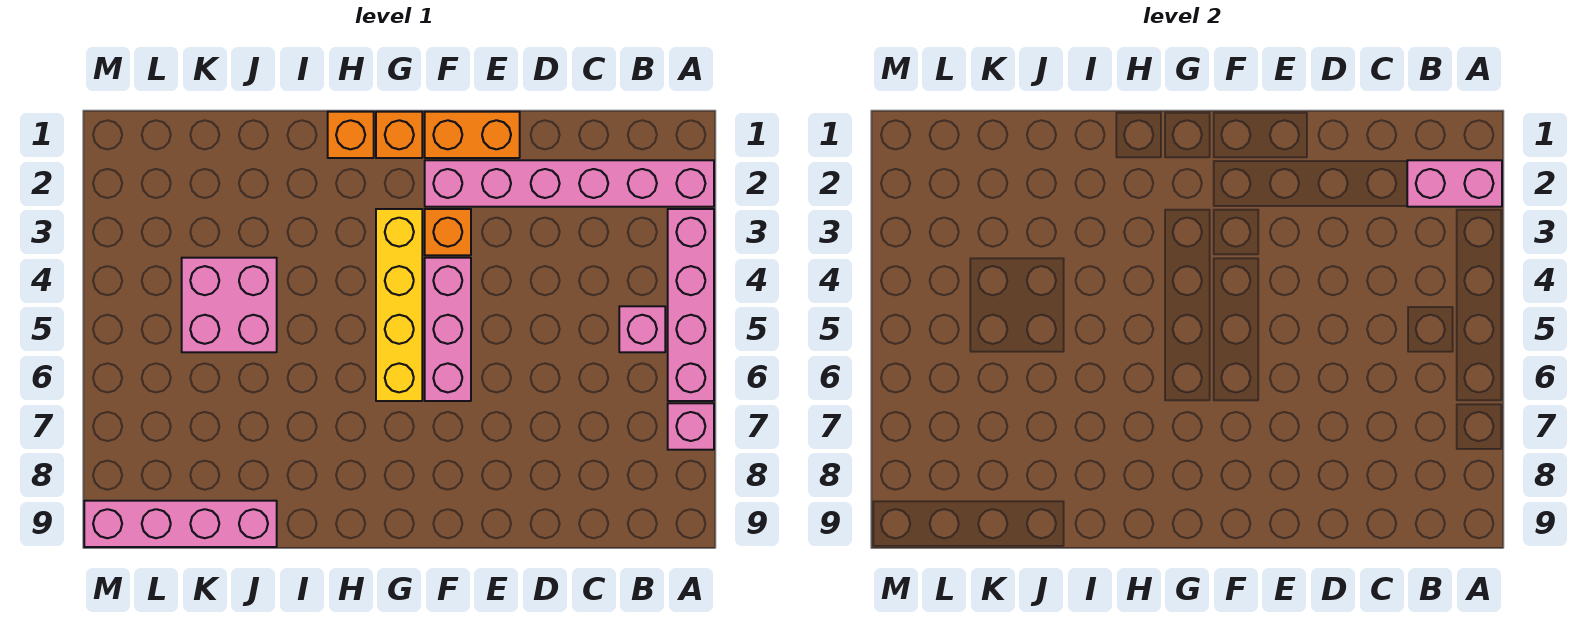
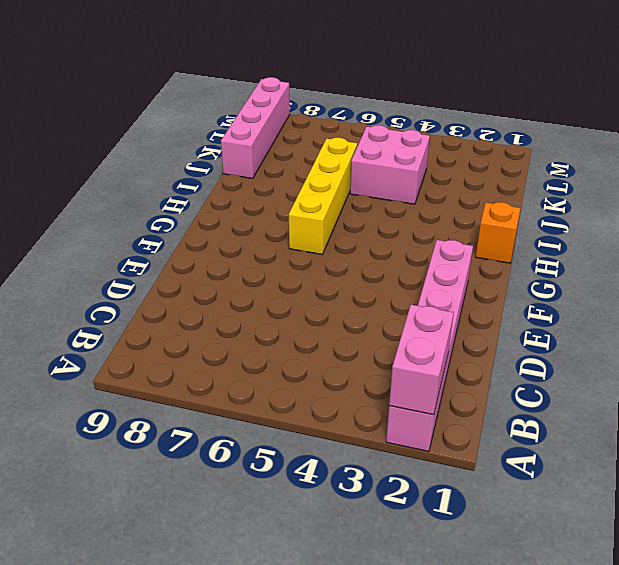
yellow brick G6:J6 level 1 -> yellow brick G3:G6 level 1
none -> pink brick A3:A6 level 1
none -> pink brick A7 level 1
none -> pink brick B5 level 1

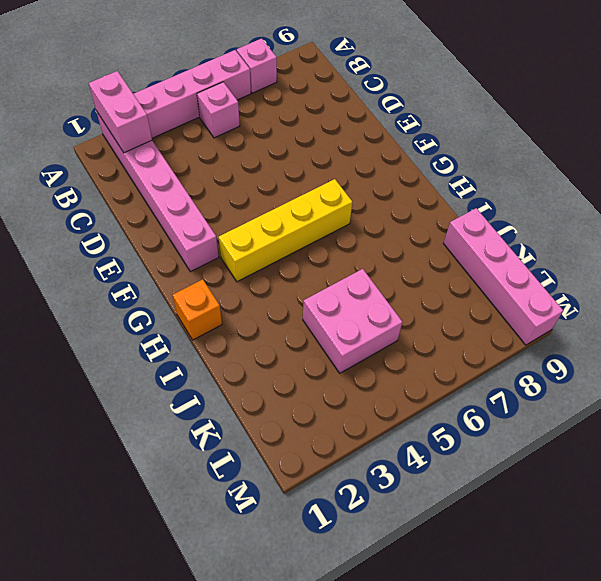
none -> orange brick E1:F1 level 1
none -> orange brick F3 level 1
none -> pink brick F4:F6 level 1

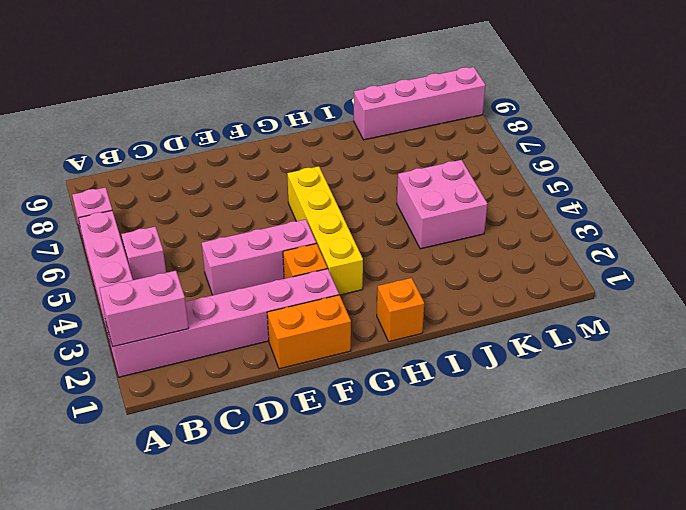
pink brick D4:F4 level 1 -> pink brick F4:F6 level 1
none -> orange brick G1 level 1

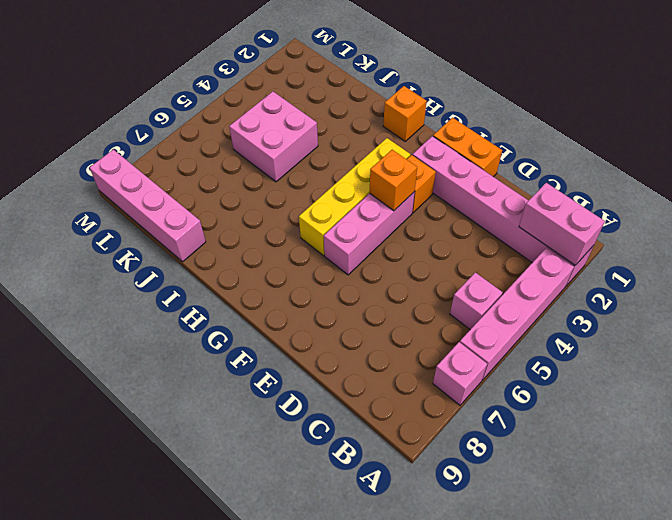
orange brick F4 level 2 -> orange brick G1 level 1

